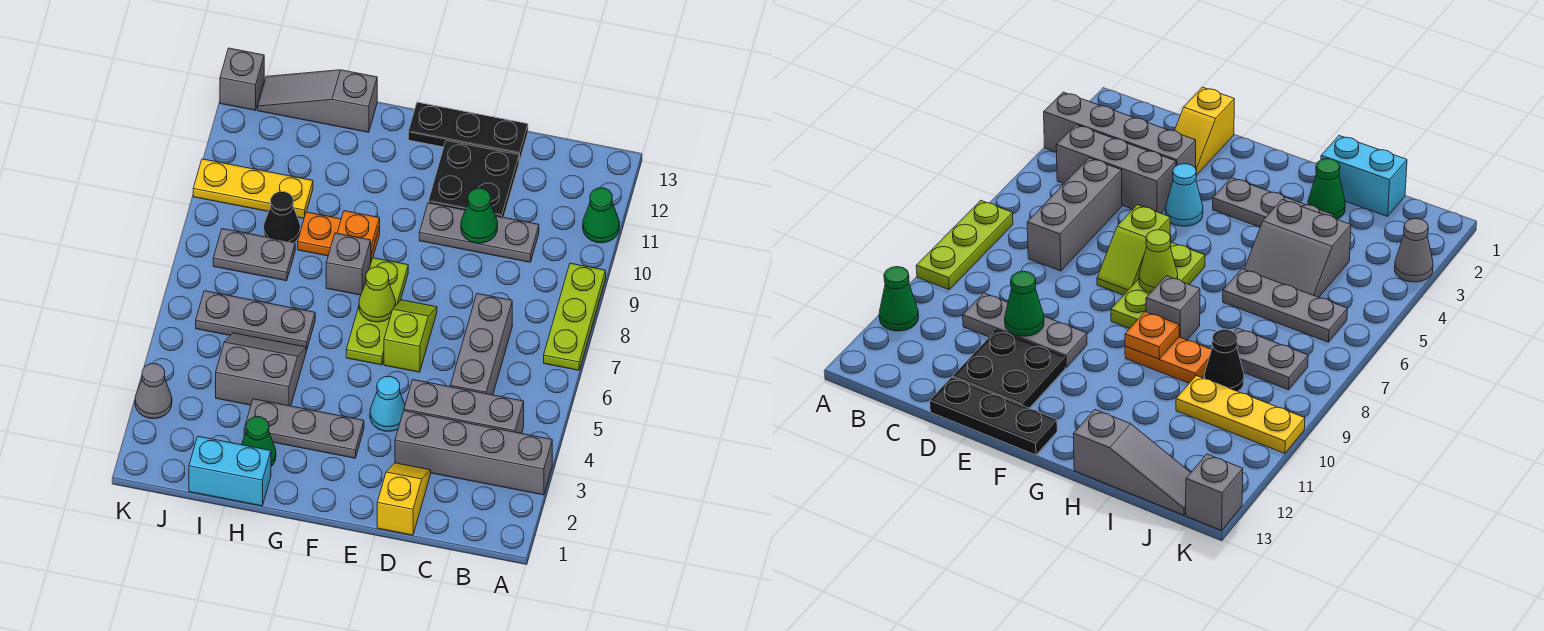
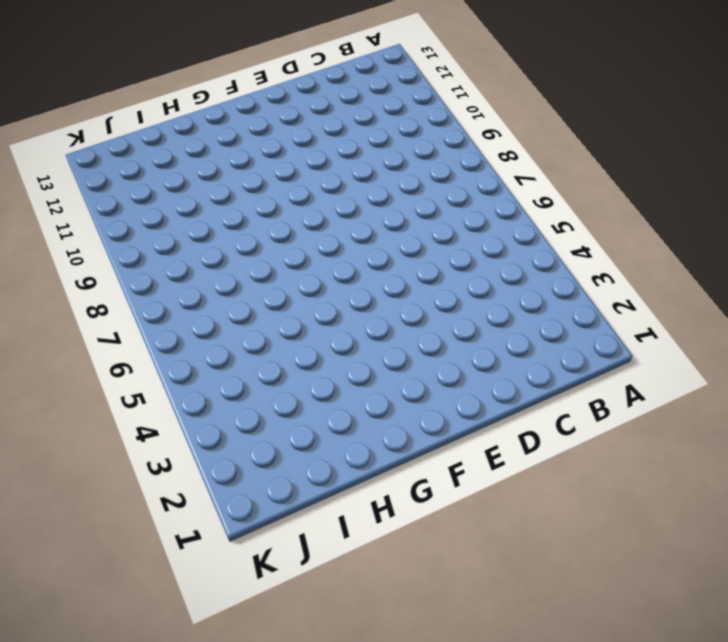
none -> grey brick A3:D3 level 1
none -> lime plate A7:A9 level 1
none -> green cone A11 level 1

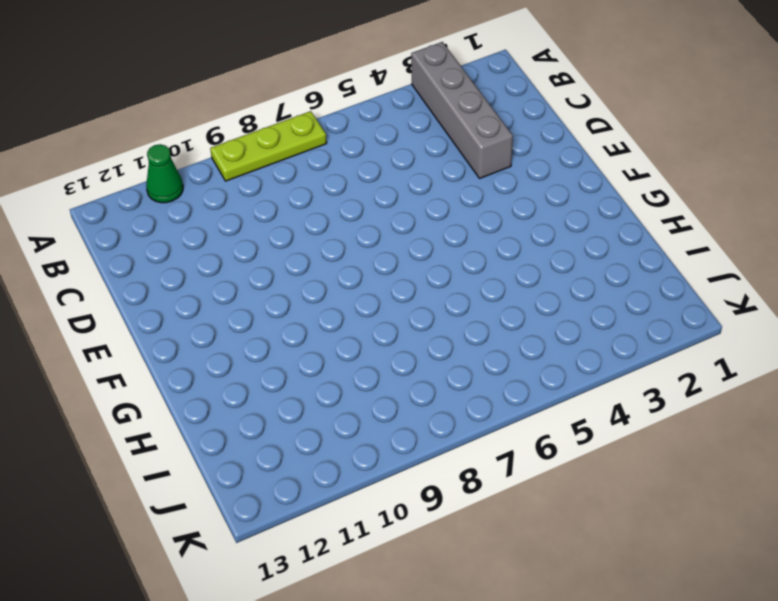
none -> grey brick B4:D4 level 1
none -> grey brick C5:C7 level 1
none -> grey plate C10:E10 level 1

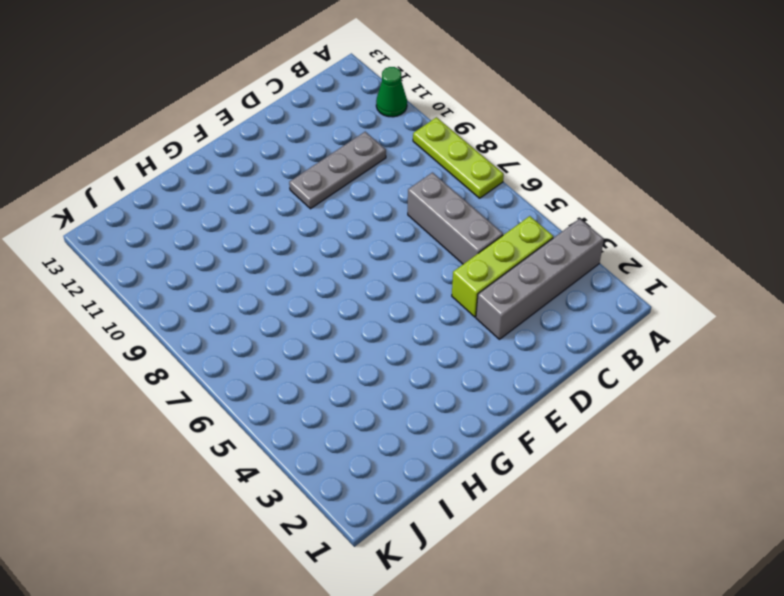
lime brick B4:D4 level 1 -> grey brick B4:D4 level 1
none -> yellow slope D1:D2 level 1 top 1
none -> black plate D11:E12 level 1
none -> black plate D13:F13 level 1

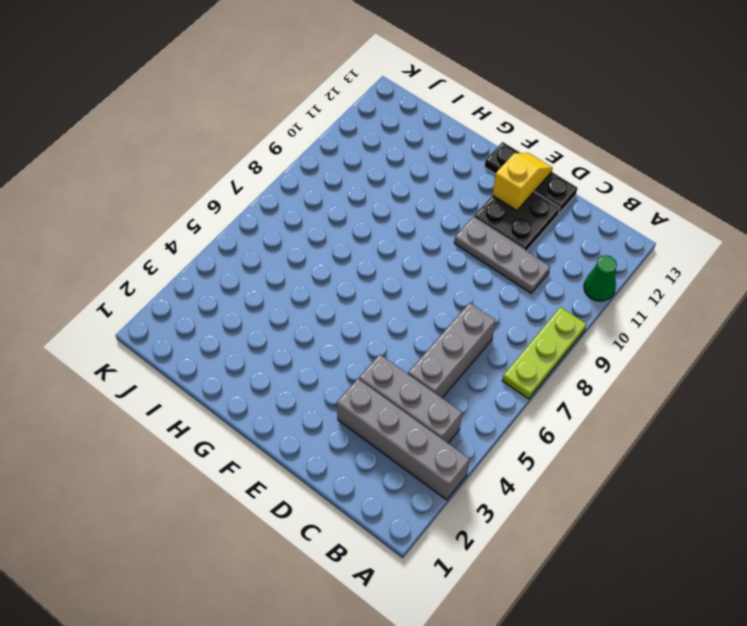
yellow slope E12:E13 level 2 top 12 -> yellow slope D1:D2 level 1 top 1
none -> cyan cone E4 level 1
none -> lime slope E6:E7 level 1 top 6
none -> grey plate F3:H3 level 1

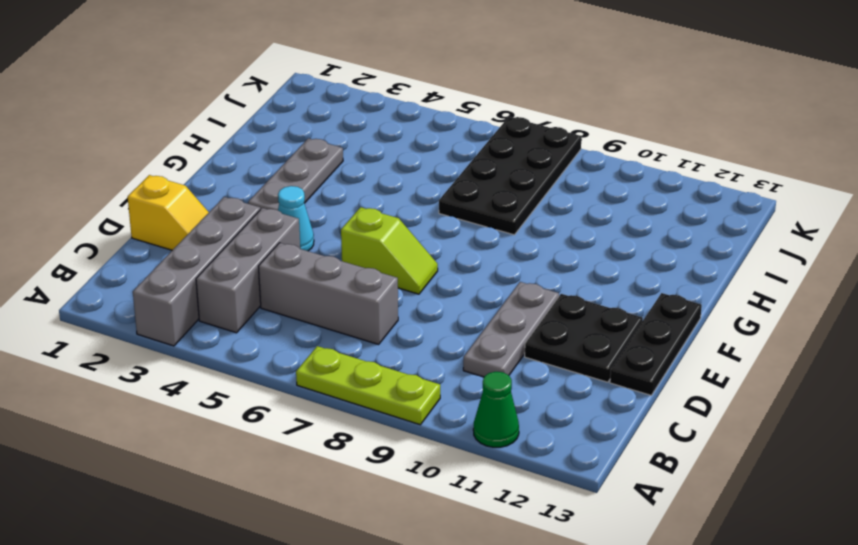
black plate H7:K8 level 1 -> grey plate I8:J8 level 1
none -> lime plate F6:F8 level 1
none -> grey brick G8 level 1
none -> orange plate G9:H9 level 1

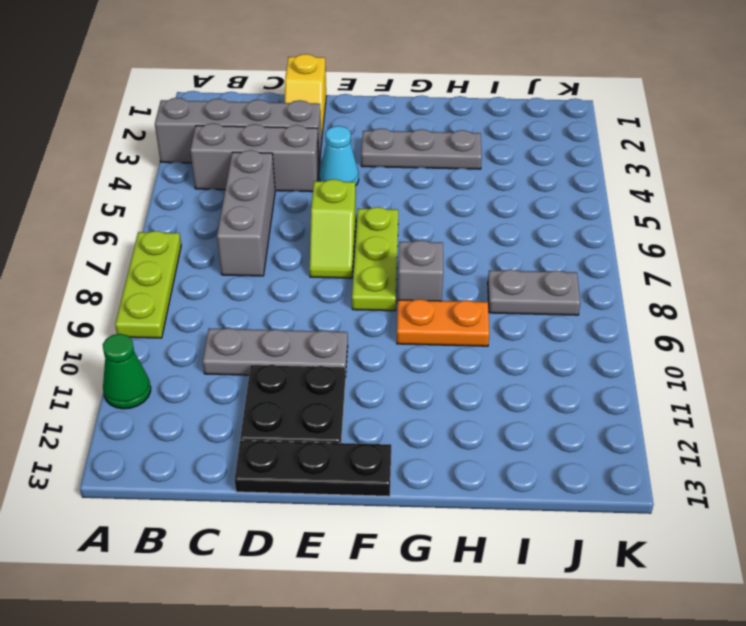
none -> cyan brick H1:I1 level 1
none -> green cone H2 level 1
none -> grey slope H4:I5 level 1 top 4

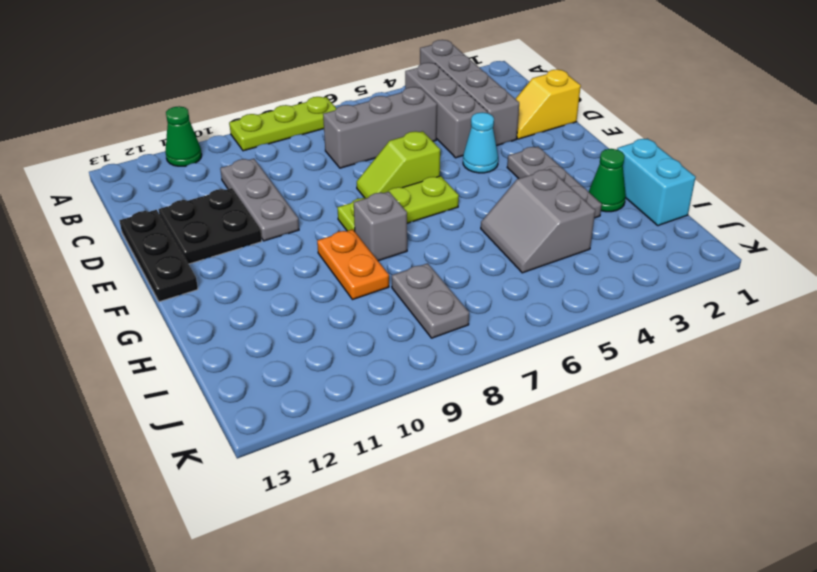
none -> grey plate H6:J6 level 1
none -> grey slope H13:J13 level 1 top H
none -> black cone I9 level 1

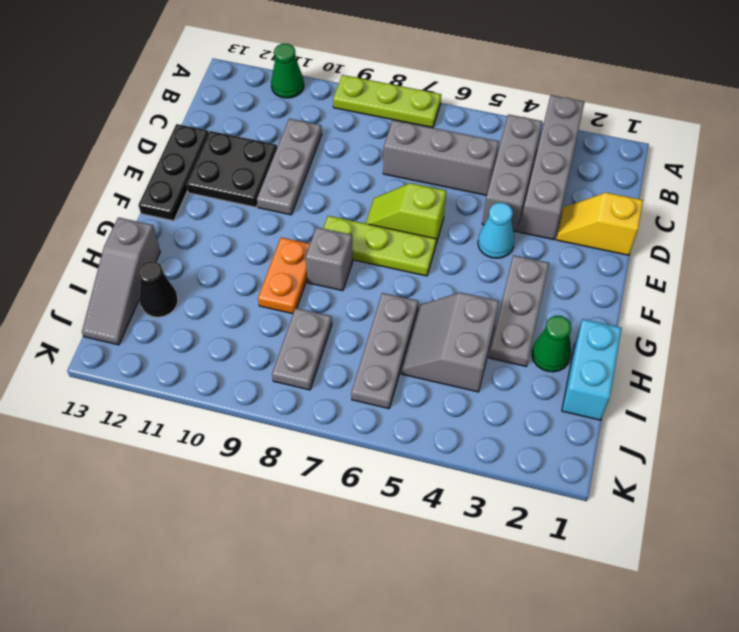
black cone I12 level 1 -> black cone I9 level 1
none -> yellow plate I10:K10 level 1
none -> grey cone K3 level 1
none -> grey brick K13 level 1

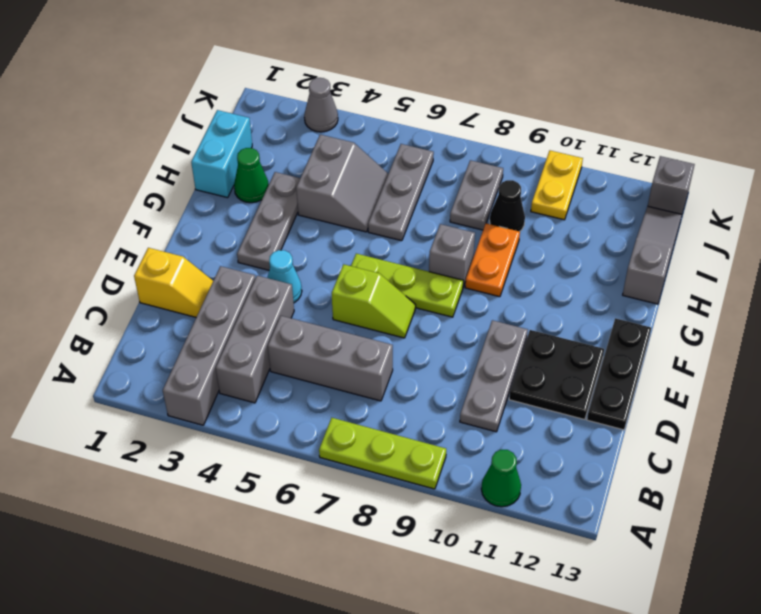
yellow plate J10:K10 level 1 -> yellow plate I10:K10 level 1
none -> green cone D10 level 2
none -> lime cone F7 level 2
none -> orange plate G9 level 2

